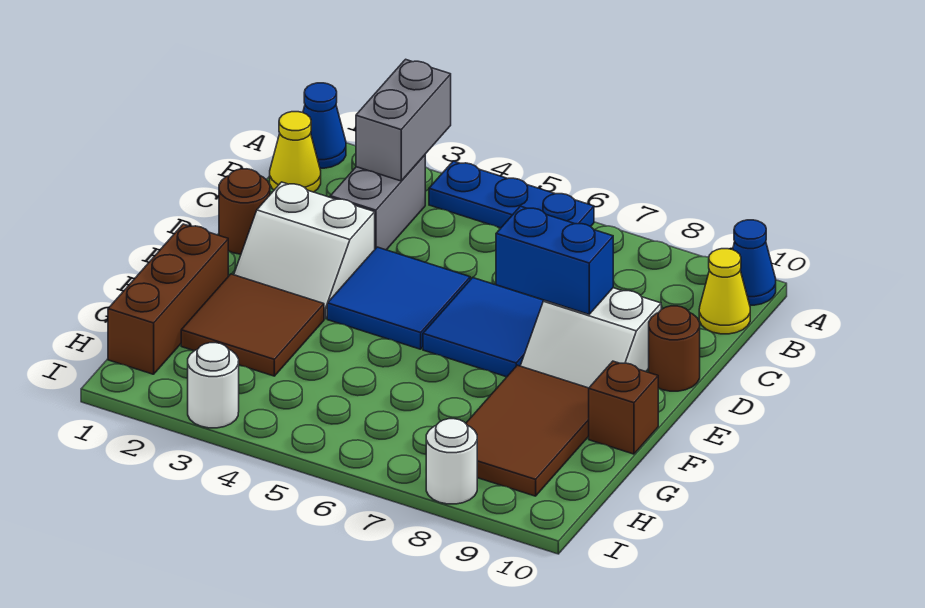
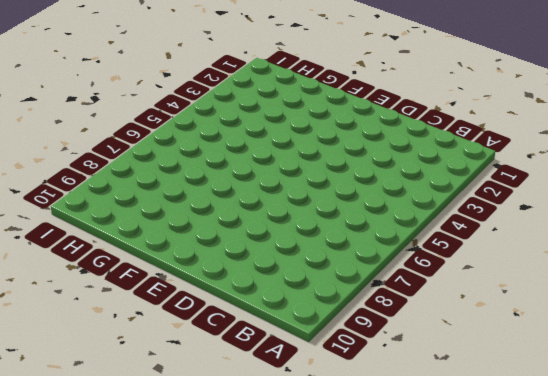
none -> blue cone A1 level 1
none -> blue plate A4:A6 level 1
none -> blue cone A10 level 1

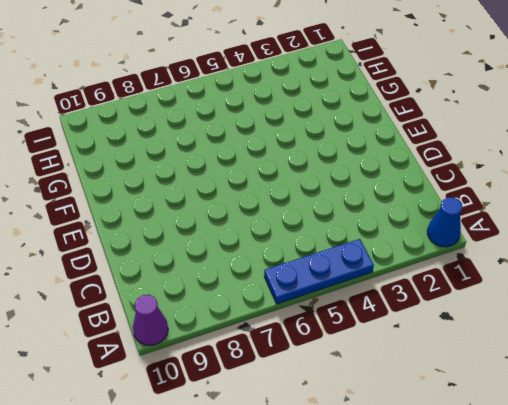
purple cone A10 level 1 -> blue cone A10 level 1
none -> yellow cone B1 level 1
none -> grey brick B3:C3 level 1
none -> yellow cone B10 level 1

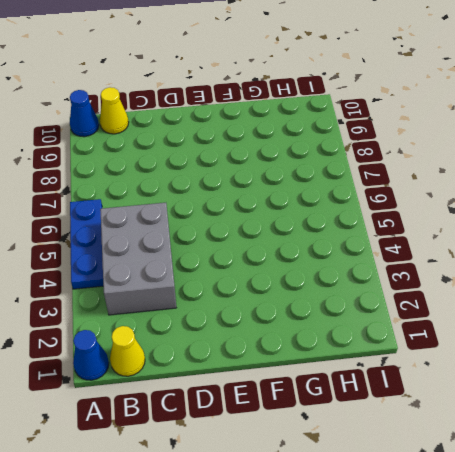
grey brick B3:C5 level 1 -> grey brick B3:C3 level 1
none -> brown round brick D1 level 1
none -> white slope D2:E3 level 1 top D
none -> blue tile D4:E5 level 1

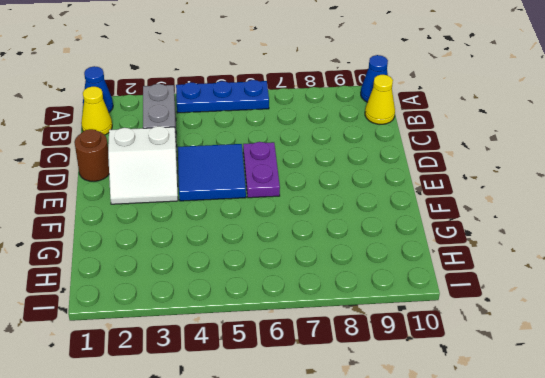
purple plate D6:E6 level 1 -> blue tile D6:E7 level 1
none -> white slope D8:E9 level 1 top D
none -> brown round brick D10 level 1
none -> brown brick F1:H1 level 1

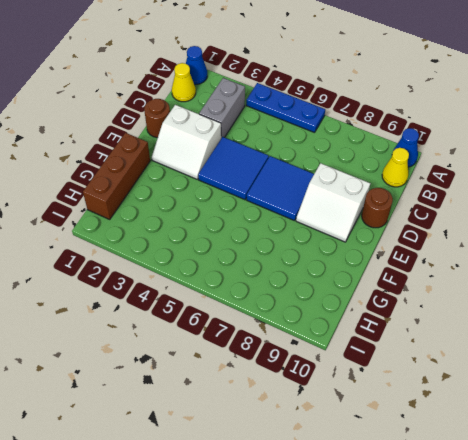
none -> brown tile F2:G3 level 1
none -> brown tile F8:H9 level 1
none -> brown brick F10 level 1

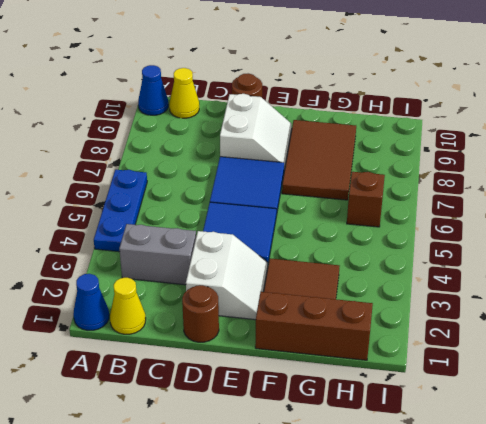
brown tile F7:G9 level 1 -> brown tile F8:H9 level 1
brown brick H6 level 1 -> brown brick F10 level 1
none -> white round brick I3 level 1
none -> white round brick I8 level 1
none -> grey brick A3:B3 level 2

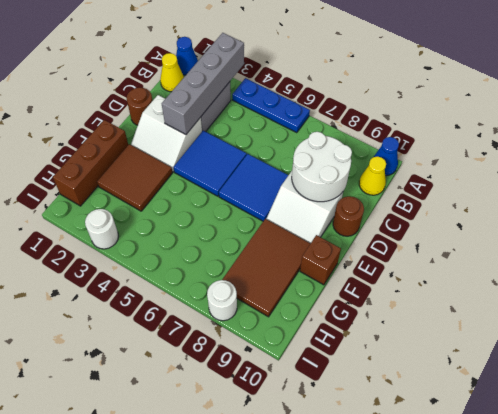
grey brick A3:D3 level 2 -> grey brick A3:B3 level 2
white round brick C8:D9 level 2 -> blue brick D7:D8 level 2

